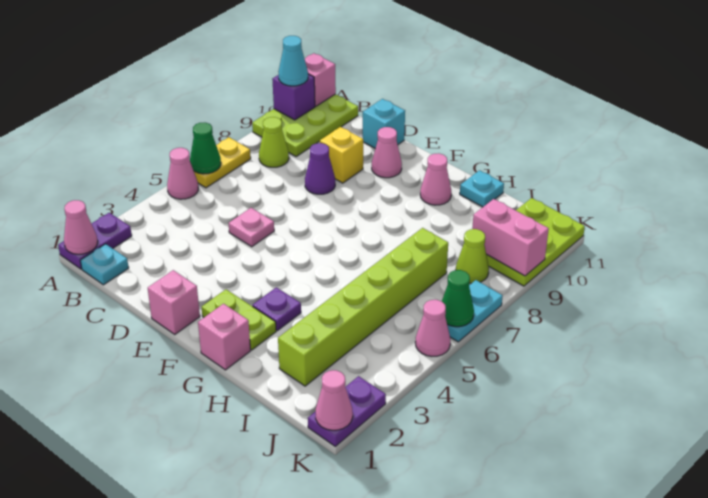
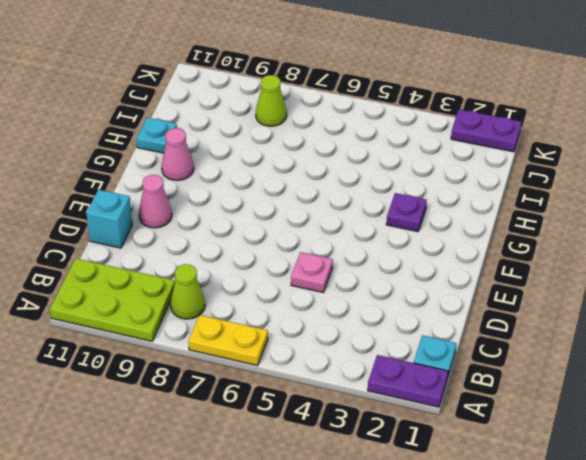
none -> pink cone A5 level 1
none -> purple cone D8 level 1
none -> yellow brick D9 level 1
none -> pink brick E1 level 1

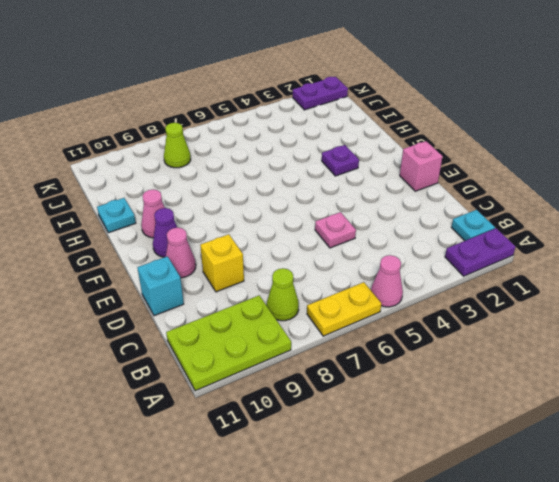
purple cone F10 level 1 -> purple cone D8 level 1
none -> lime plate F2:G2 level 1
none -> pink brick G1 level 1
none -> lime brick I2:I7 level 1
none -> lime plate J9:K11 level 1

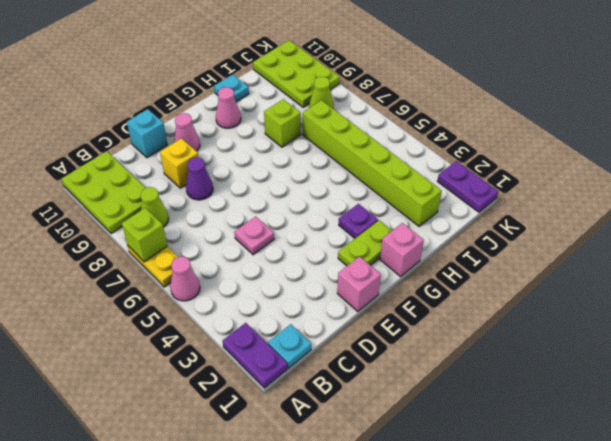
lime brick A7 level 2 -> none
lime brick H8 level 1 -> none
none -> pink cone K5 level 1
none -> cyan plate K6:K7 level 1
none -> pink cone A1 level 2
none -> green cone A6 level 2

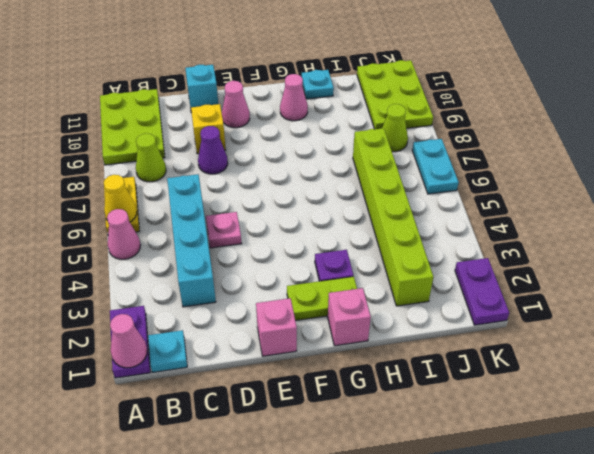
yellow cone A6 level 2 -> green cone A6 level 2
cyan brick C3:C6 level 1 -> none
none -> pink cone K5 level 1
none -> purple brick A10 level 2
none -> pink brick A11 level 2
none -> pink brick J9:K9 level 2

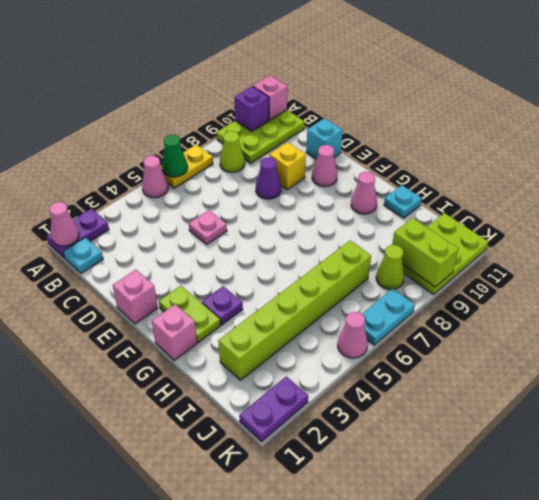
lime brick J9:K9 level 2 -> pink brick J9:K9 level 2
none -> pink cone K1 level 2
none -> green cone K6 level 2
none -> cyan cone A10 level 3

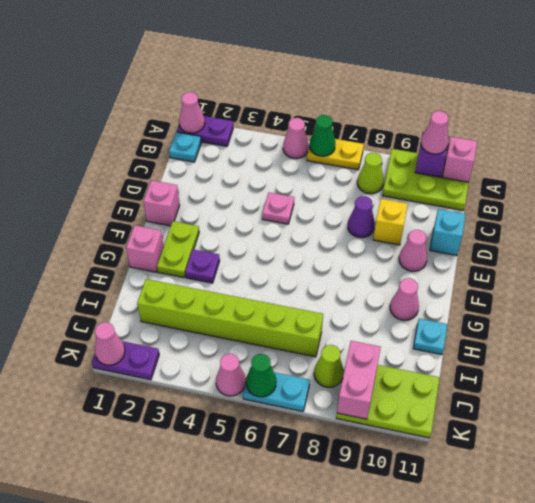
pink cone A10 level 3 -> cyan cone A10 level 3

